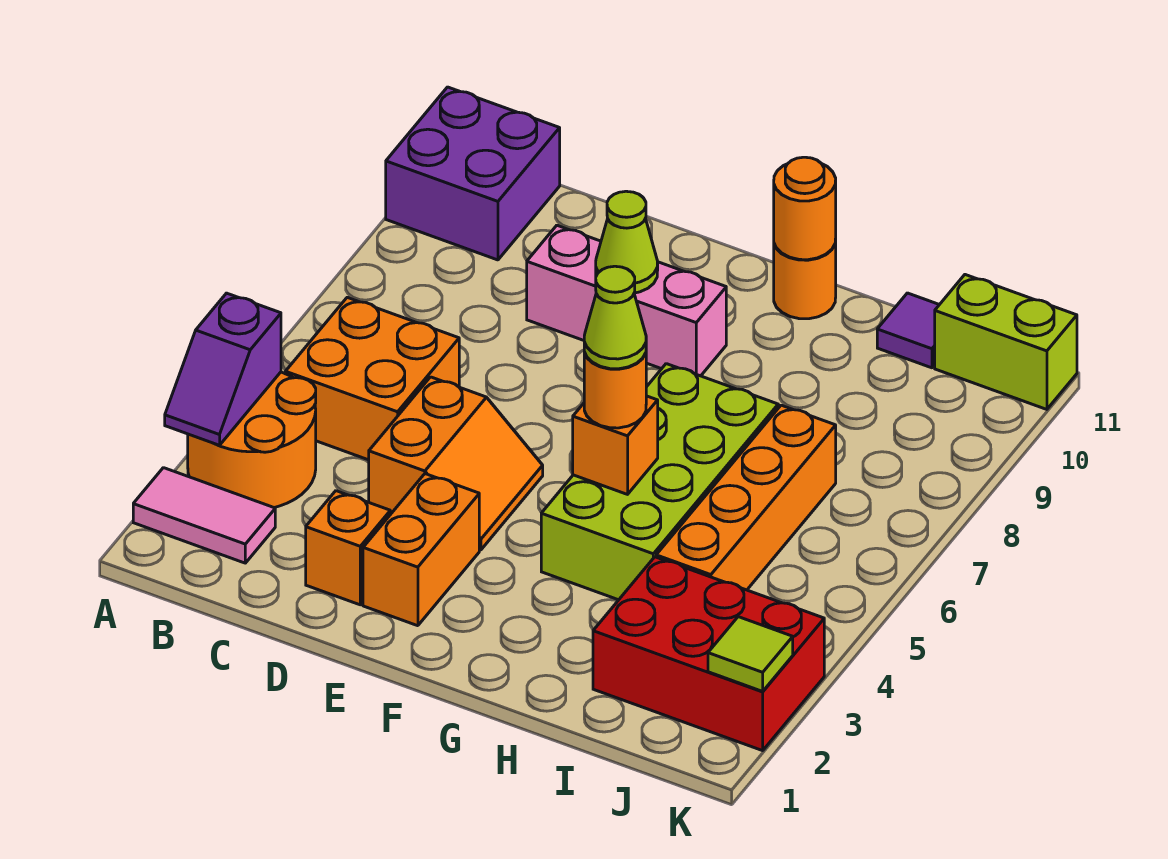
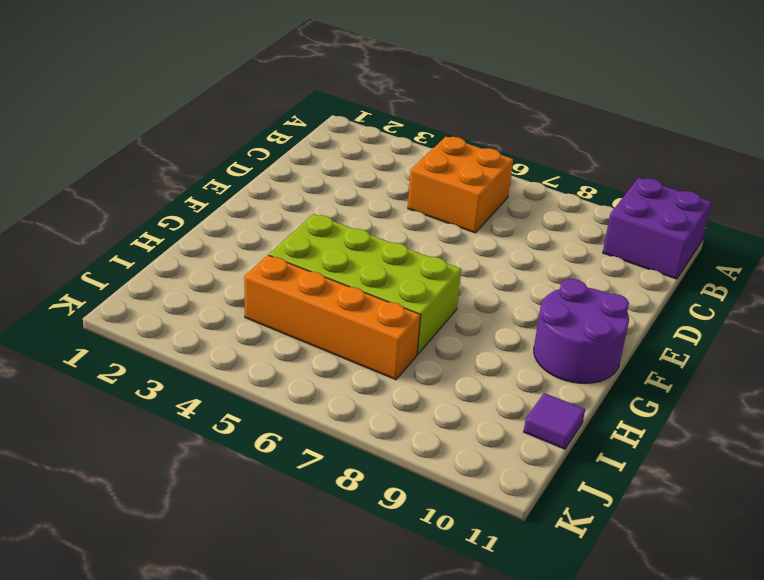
purple round brick F10:G11 level 1 -> orange round brick G11 level 1
none -> pink tile A2:B2 level 1
none -> orange round brick A3:B4 level 1
none -> orange brick D2 level 1

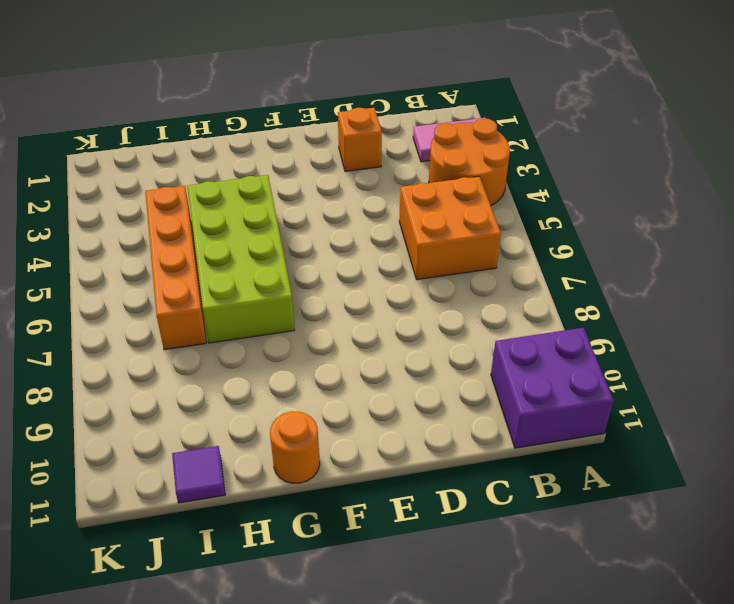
none -> orange slope D4:E5 level 1 top D
none -> pink brick D9:F9 level 1
none -> orange brick E2:E3 level 1

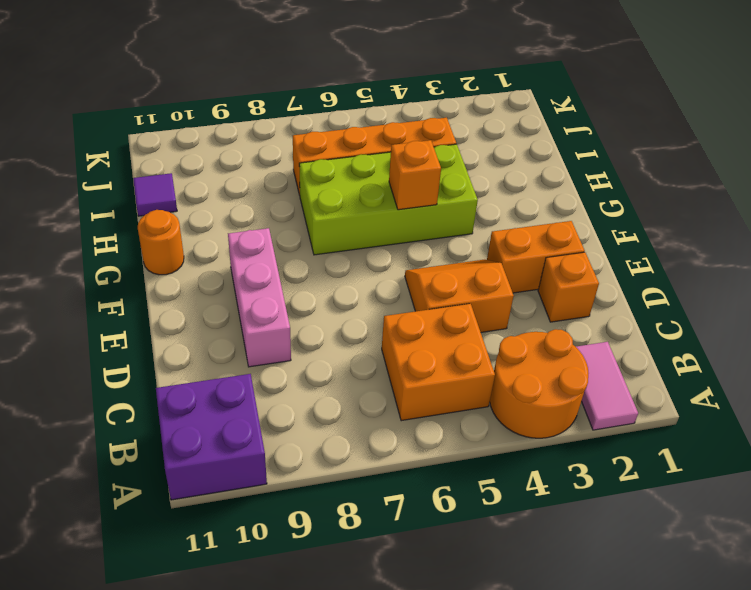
none -> red brick I2:K3 level 1
none -> lime brick J11:K11 level 1
none -> purple slope A3:A4 level 2 top 4

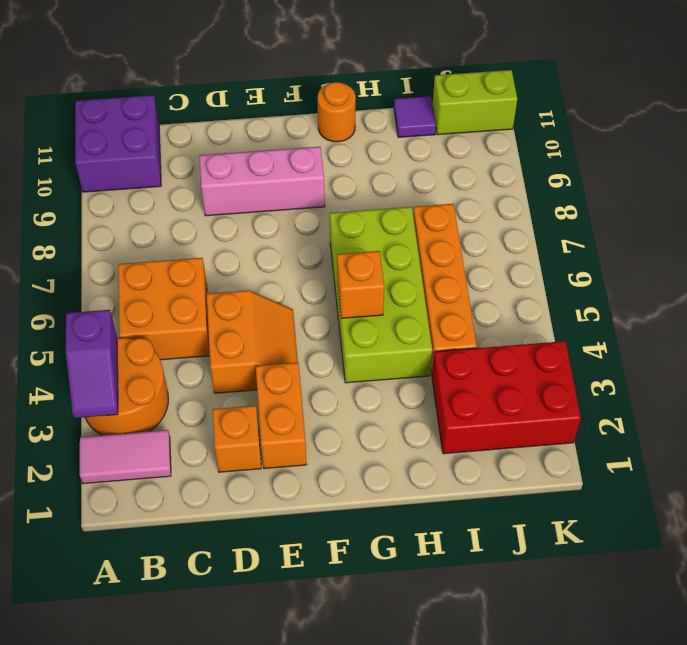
none -> lime cone E9 level 2
none -> orange round brick G11 level 2
none -> lime tile K2 level 2

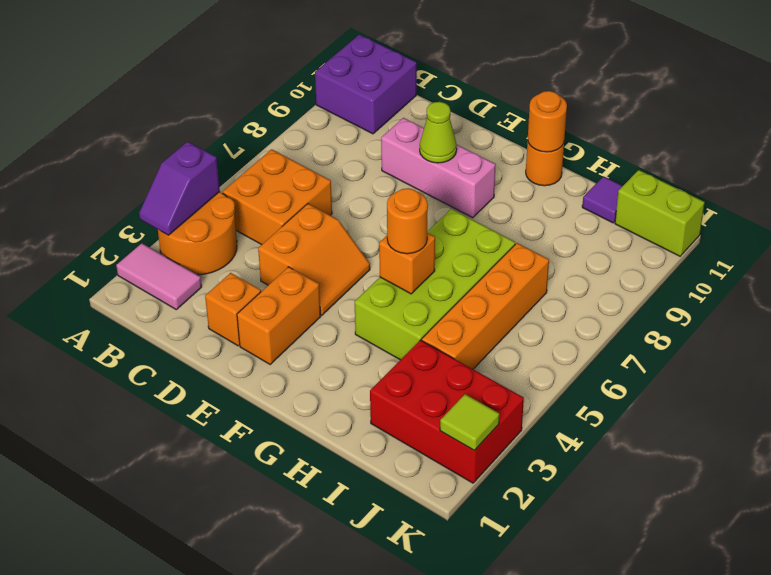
none -> lime cone G5 level 4

